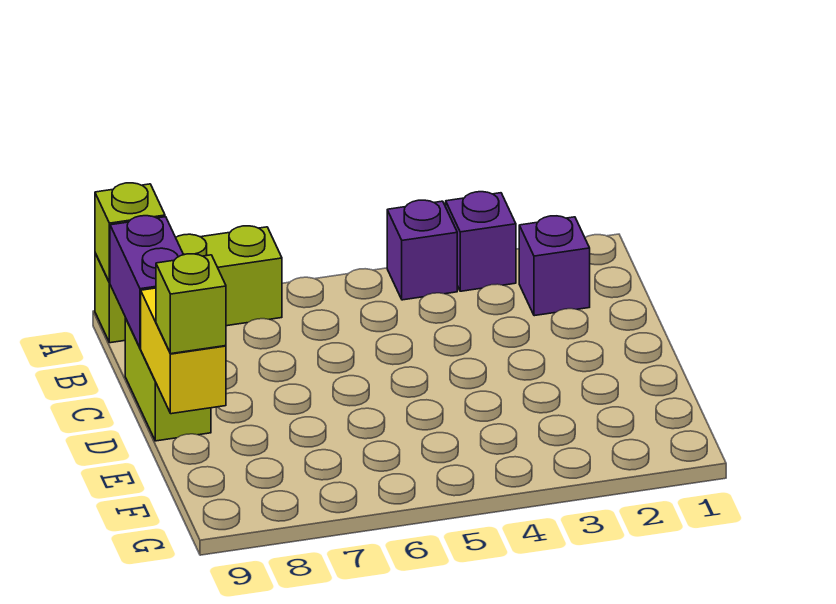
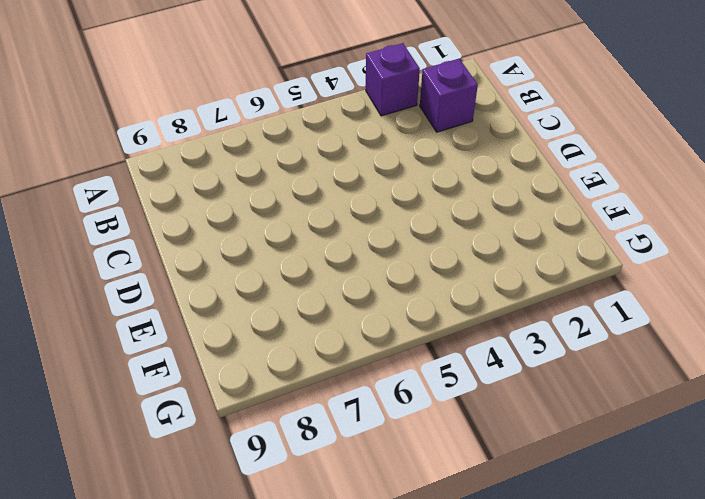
none -> purple brick A4 level 1
none -> lime brick A7:A9 level 1

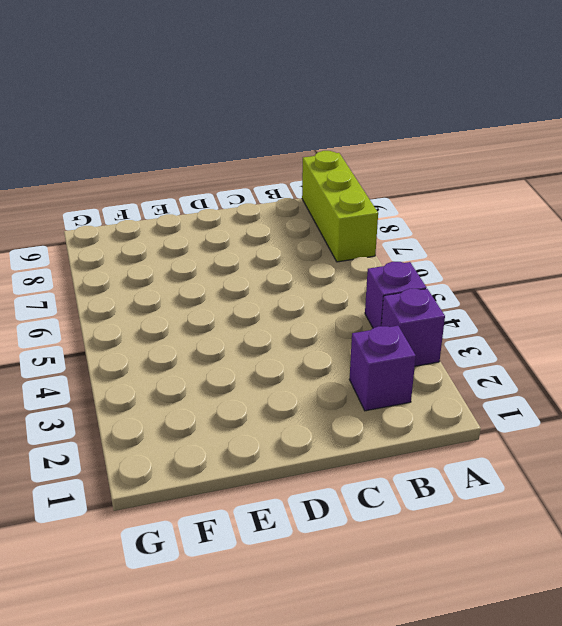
none -> lime brick C9:D9 level 1
none -> lime brick A9 level 2

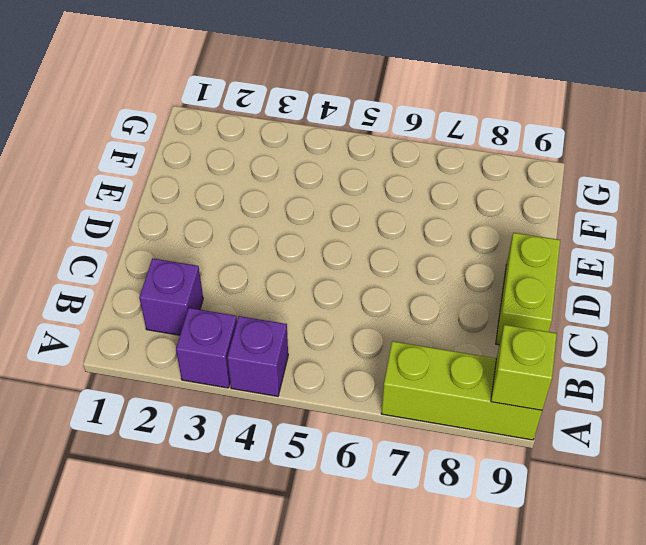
none -> purple brick B9:C9 level 2
none -> yellow brick D9:E9 level 2

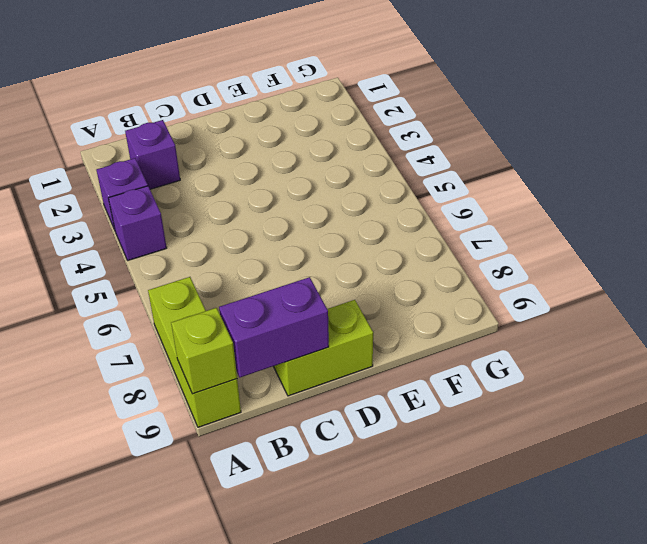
none -> yellow brick D9:E9 level 2
none -> lime brick E9 level 3

